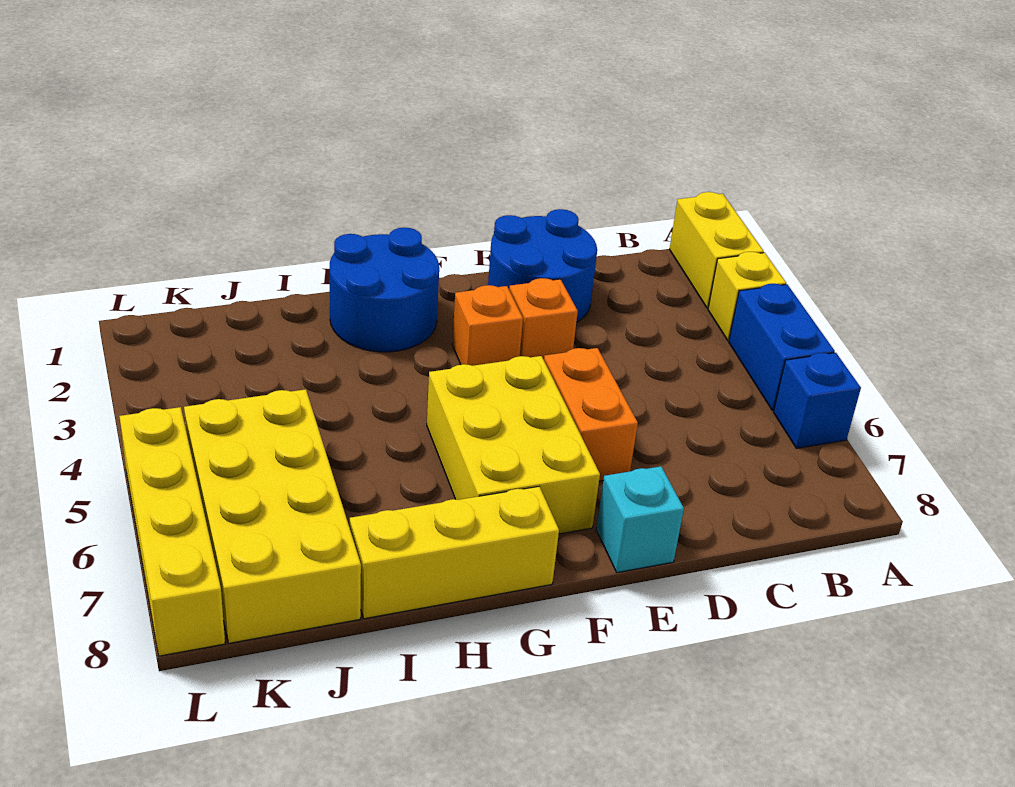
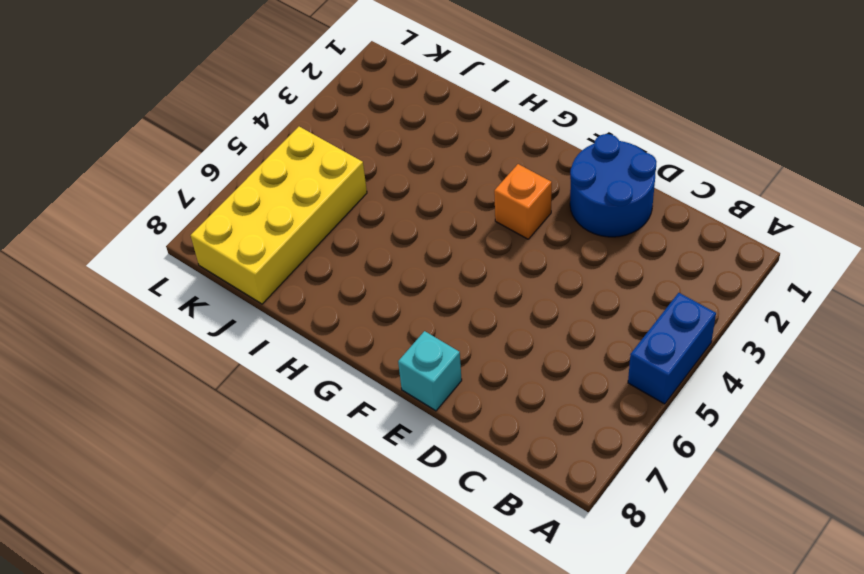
none -> yellow brick A1:A2 level 1
none -> yellow brick A3 level 1
none -> blue brick A6 level 1

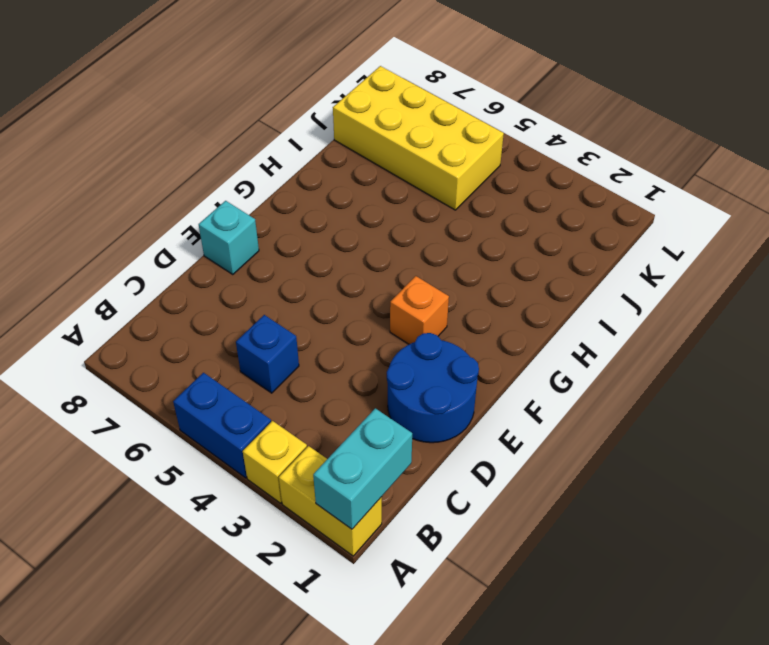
cyan brick A1:B1 level 2 -> none
blue brick C5 level 1 -> blue brick A6 level 1
none -> orange brick E3 level 1
none -> orange brick E5:E6 level 1
none -> yellow brick F5:G7 level 1

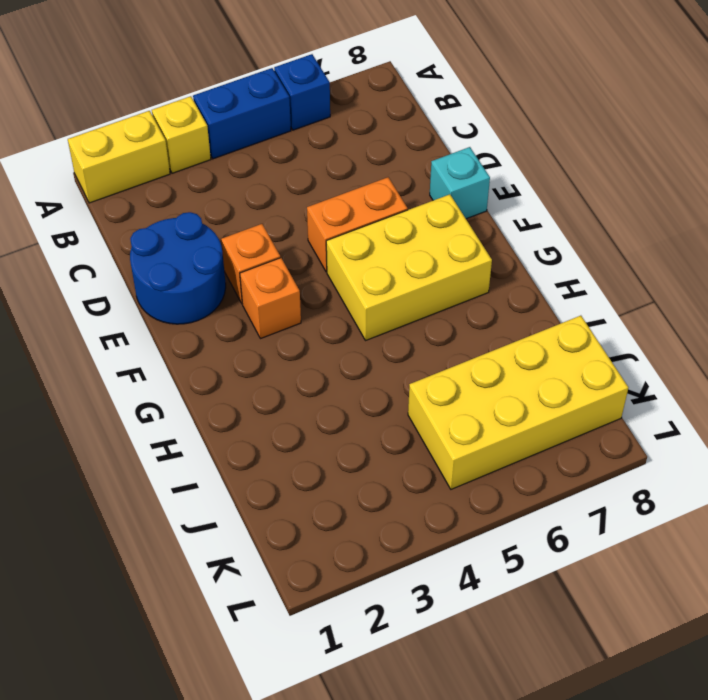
none -> blue round brick G1:H2 level 1
none -> yellow brick G8:I8 level 1
none -> yellow brick L5:L8 level 1

